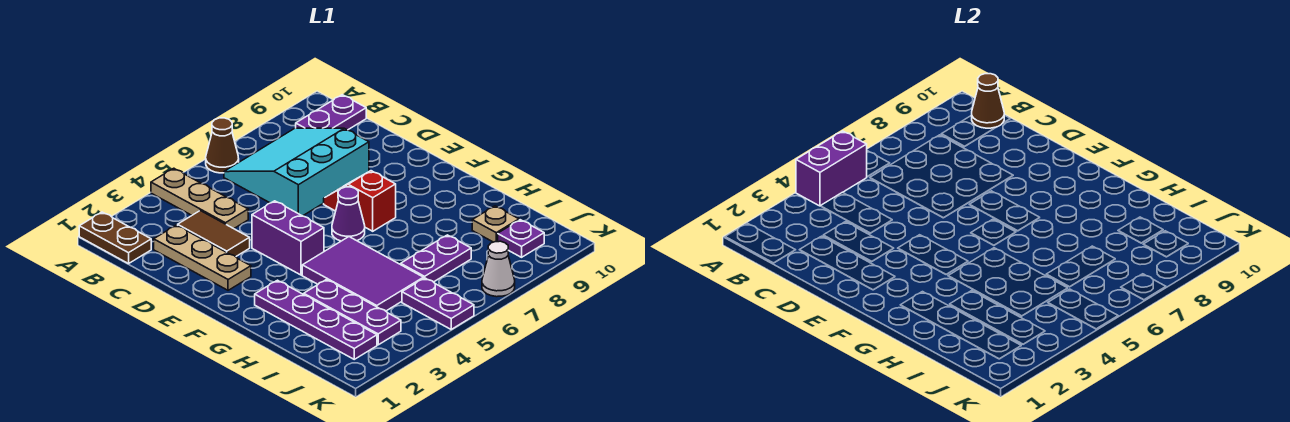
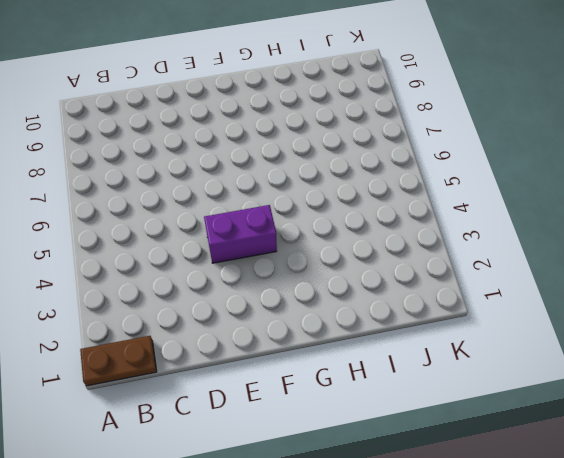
none -> tan plate A4:C4 level 1
none -> brown cone A6 level 1
none -> cyan slope B6:D8 level 1 top D

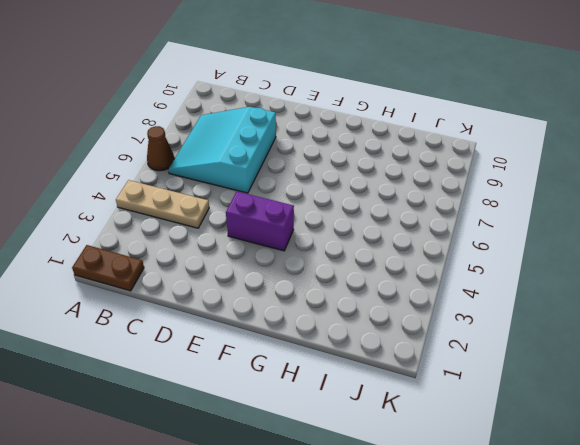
none -> purple plate B9:B10 level 1
none -> tan plate C2:E2 level 1
none -> brown tile C3:D3 level 1

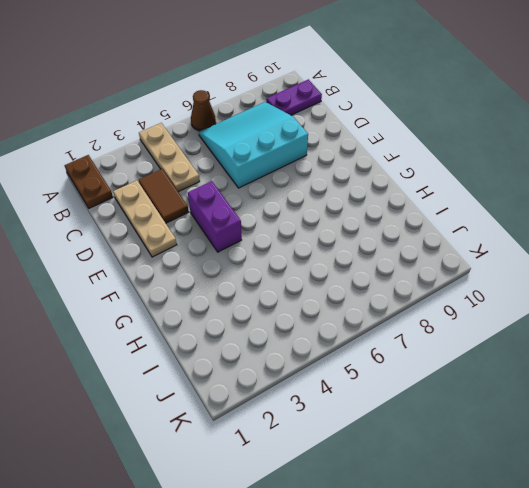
none -> red slope E7:F7 level 1 top F
none -> purple cone F6 level 1
none -> purple plate G2:J2 level 1

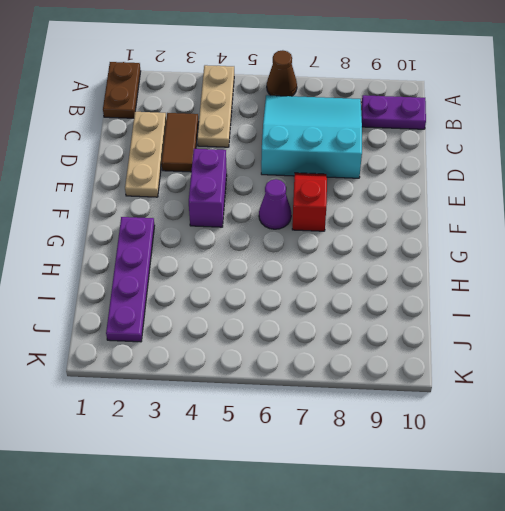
none -> purple tile G4:I5 level 1
none -> purple plate H3:J3 level 1
none -> purple plate I6:I7 level 1

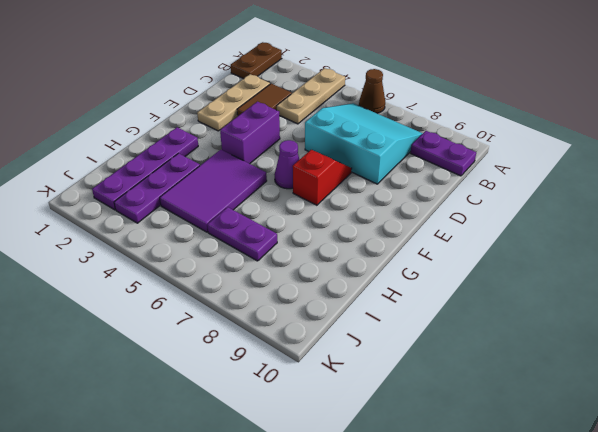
none -> tan plate I9 level 1
none -> purple plate J5:K5 level 1
none -> purple plate J9 level 1

